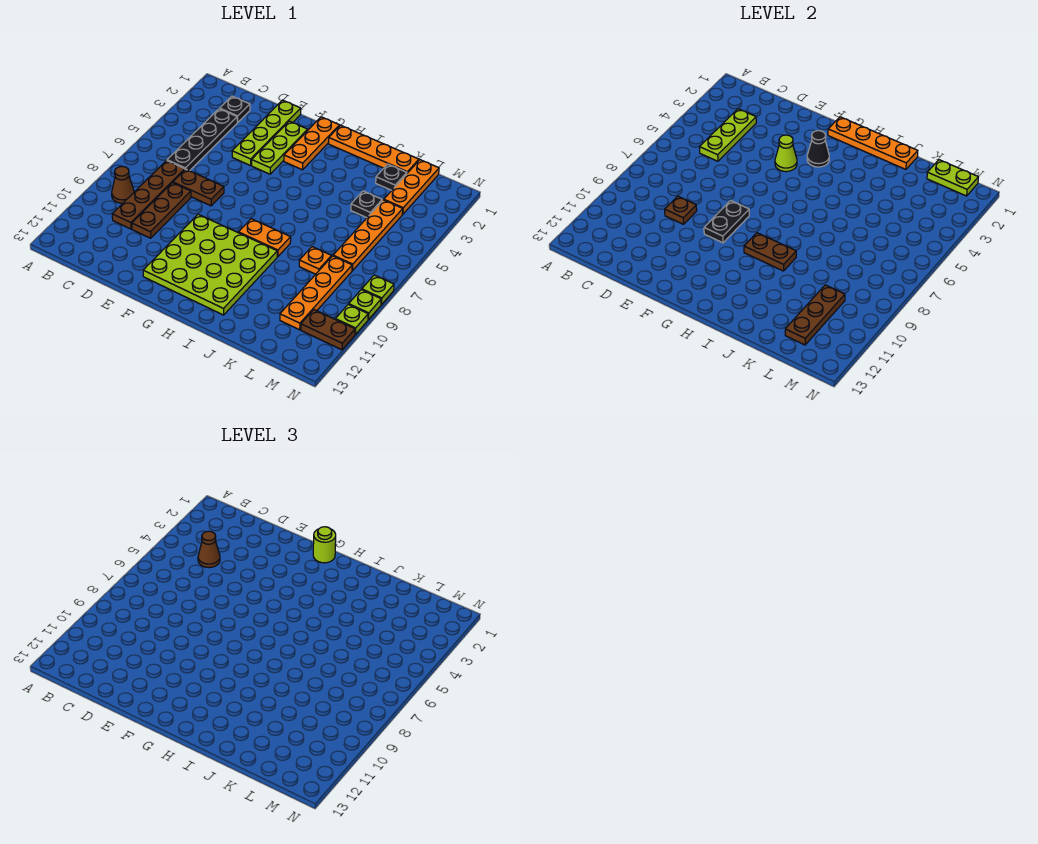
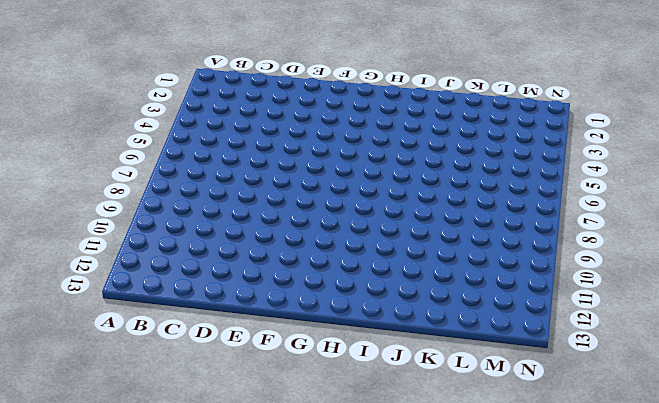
none -> brown cone B9 level 1
none -> black plate C2 level 1
none -> black plate C3:C6 level 1
none -> brown plate C7:C10 level 1

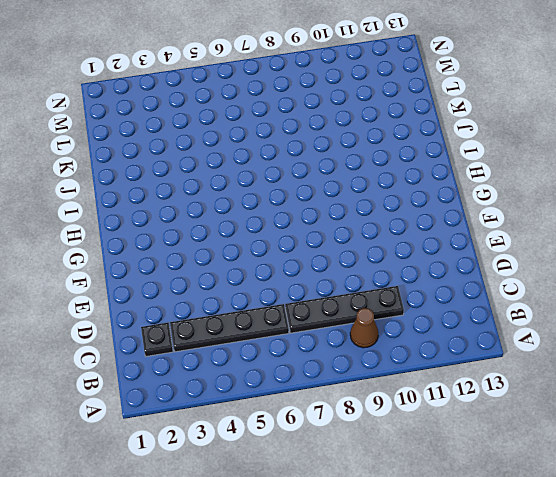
black plate C7:C10 level 1 -> brown plate C7:C10 level 1
none -> brown plate D7:E7 level 1
none -> brown plate D8:D10 level 1
none -> lime plate E1:E4 level 1
none -> lime plate F2:F4 level 1

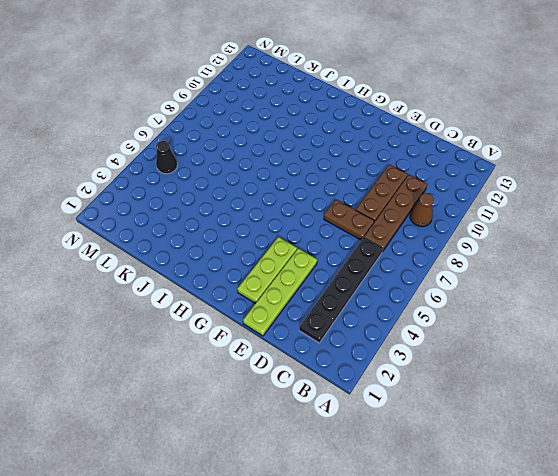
black cone M5 level 1 -> black cone G3 level 2
none -> lime plate F9:I12 level 1
none -> orange plate G1:G3 level 1
none -> orange plate H1:K1 level 1
none -> orange plate H8:I8 level 1

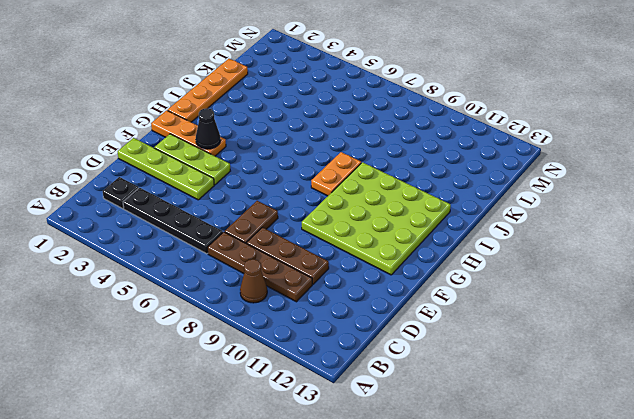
none -> black plate K2 level 1
none -> black plate K4 level 1
none -> orange plate K8 level 1
none -> orange plate L1:L3 level 1

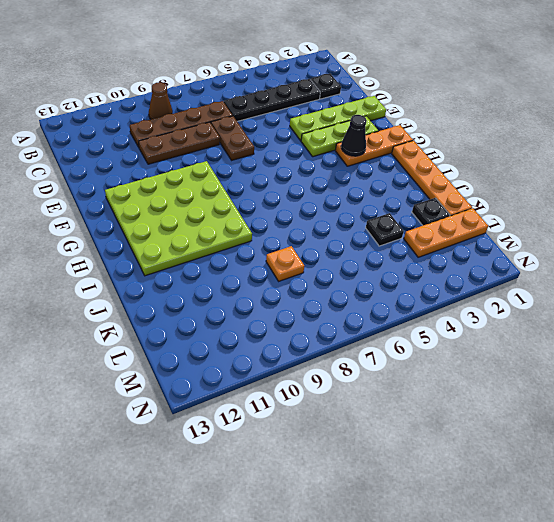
none -> orange plate H8:I8 level 1
none -> orange plate L4:L7 level 1
none -> orange plate L8:L11 level 1
none -> brown plate M11:N11 level 1

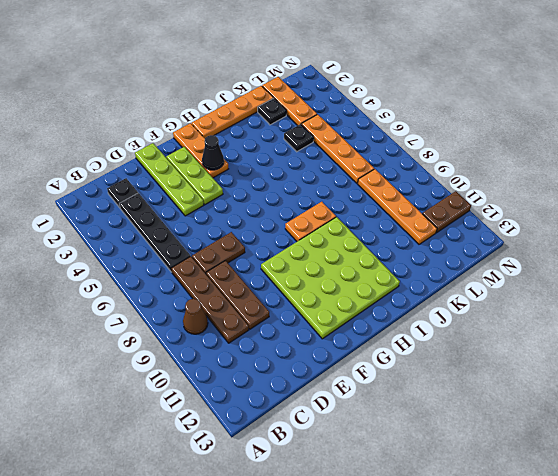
none -> orange plate K8 level 1
none -> lime plate N8 level 1
none -> lime plate N9 level 1
none -> lime plate N10 level 1

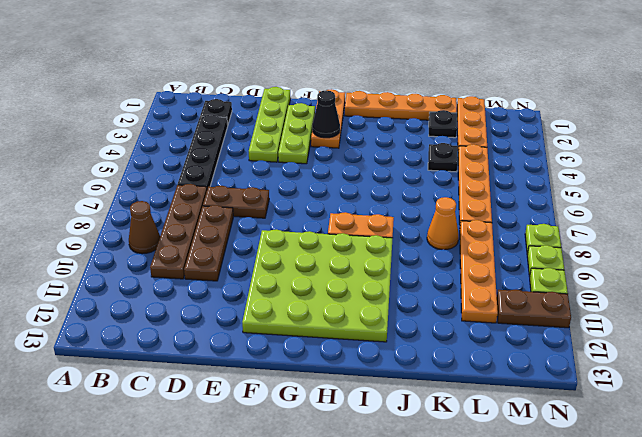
orange cone K8 level 1 -> orange plate K8 level 1
none -> lime plate C3:C5 level 2
none -> brown plate D9 level 2
none -> lime cone F4 level 2
none -> black plate F8:F9 level 2

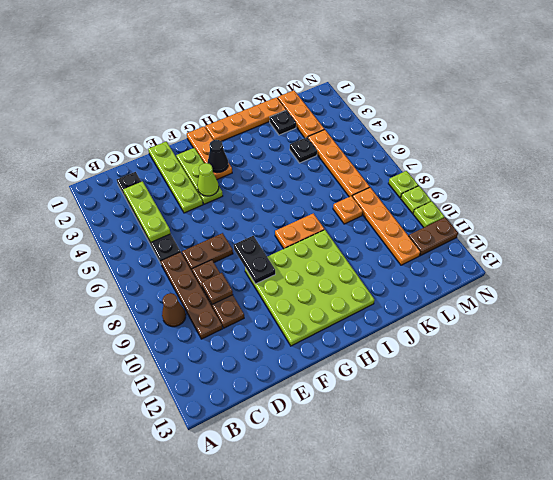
none -> orange plate G1:J1 level 2
none -> brown plate H9:I9 level 2
none -> lime plate L1:M1 level 2
none -> brown plate L10:L12 level 2

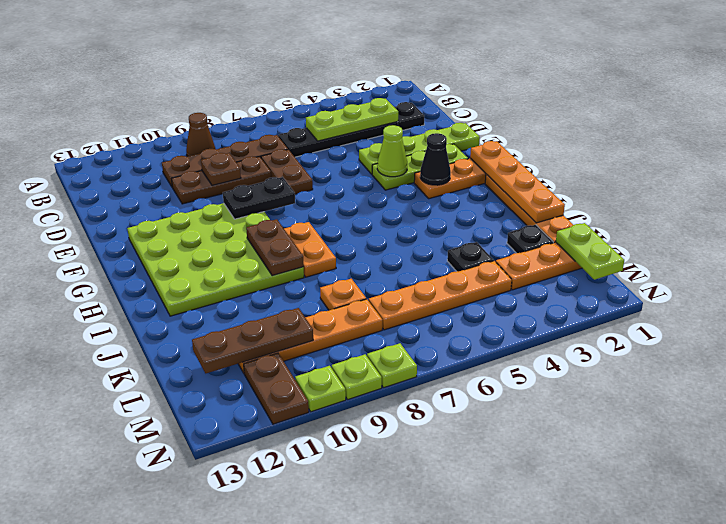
none -> brown cone C4 level 3
none -> lime round brick G1 level 3

